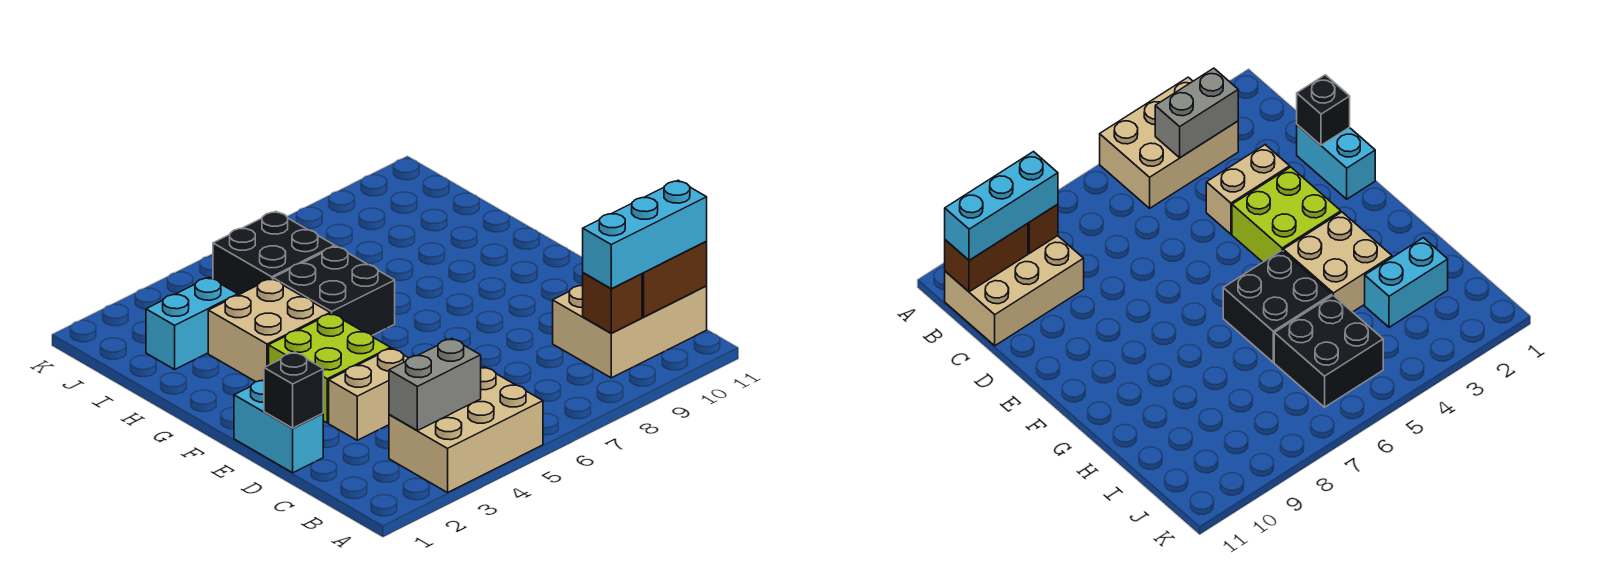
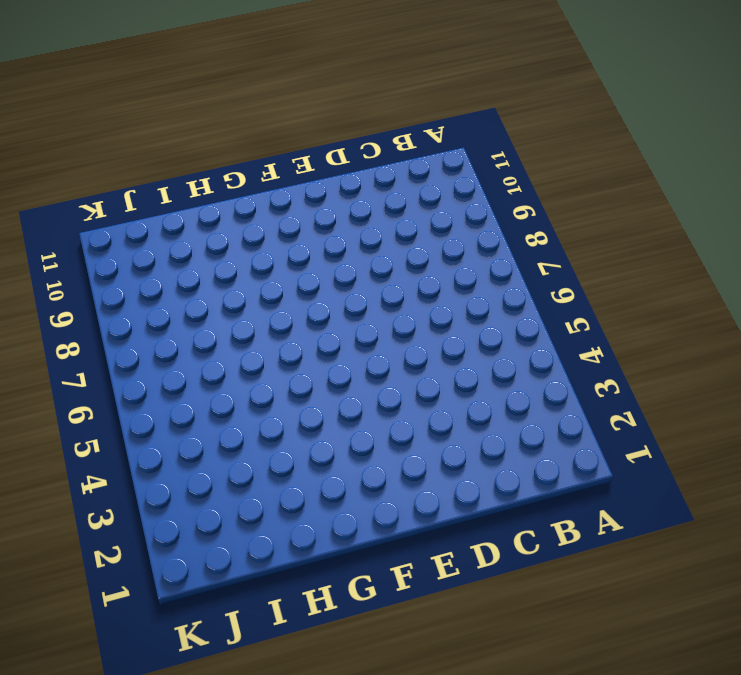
none -> tan brick A3:B5 level 1
none -> tan brick B9:C11 level 1
none -> cyan brick D1:E1 level 1

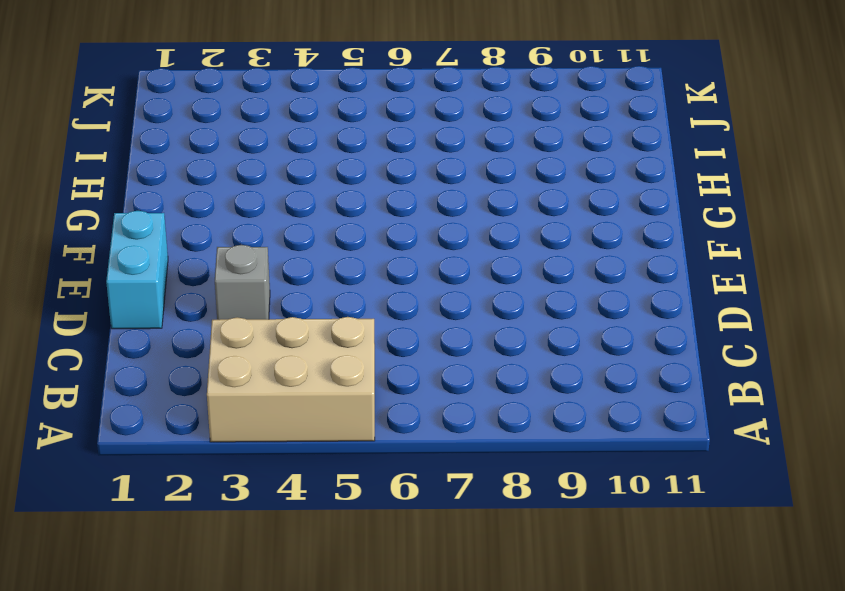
grey brick D3 level 1 -> tan brick D3:D4 level 1
none -> tan brick B9:C11 level 1
none -> lime brick E3:F4 level 1
none -> tan brick G3:H4 level 1

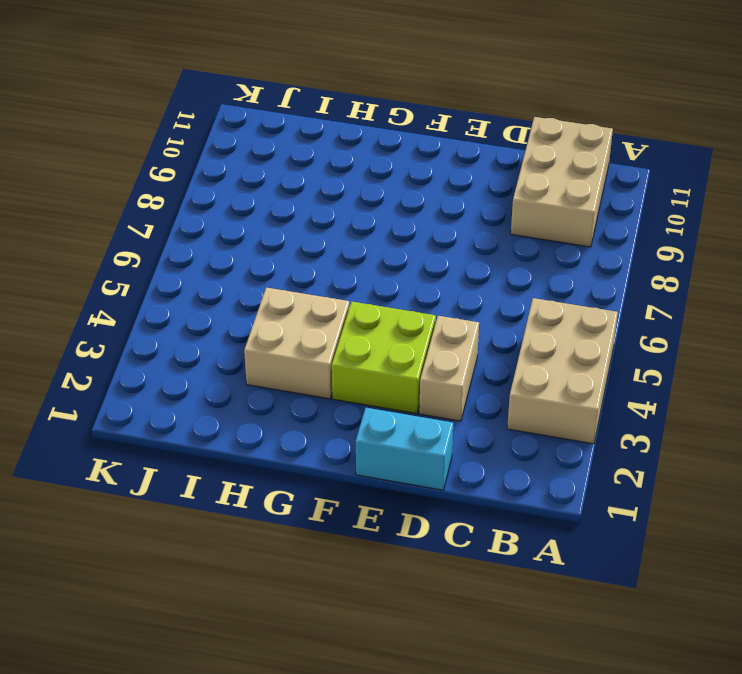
none -> black brick G5:H6 level 1
none -> cyan brick I2:I3 level 1
none -> black brick I5:J6 level 1

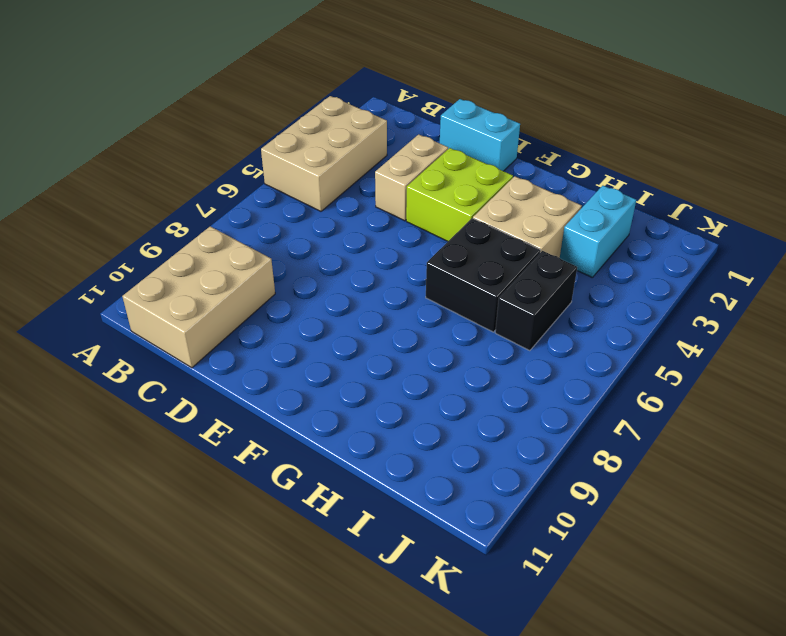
black brick I5:I6 level 1 -> black brick I5:J6 level 1
none -> grey brick B3:B4 level 2
none -> brown brick B9 level 2
none -> brown brick B10:B11 level 2

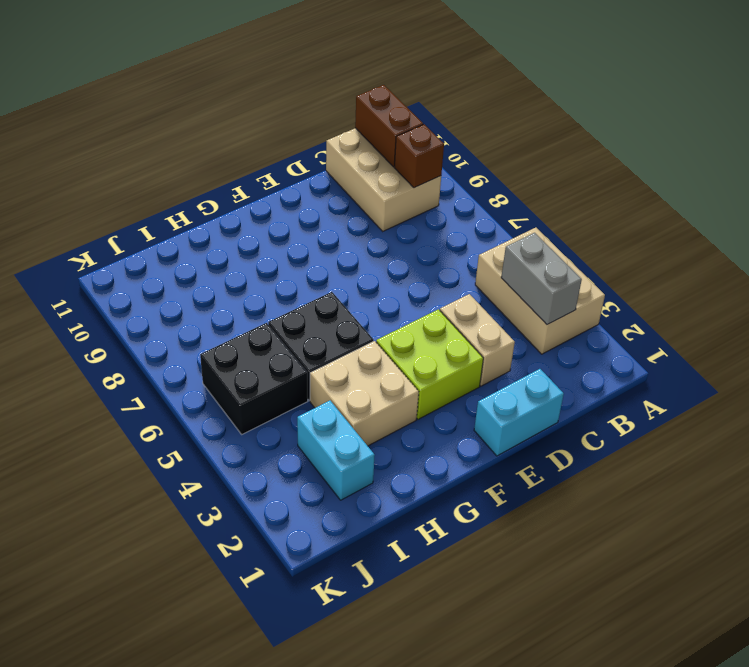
none -> black brick D1 level 2
none -> cyan brick B9:B11 level 3

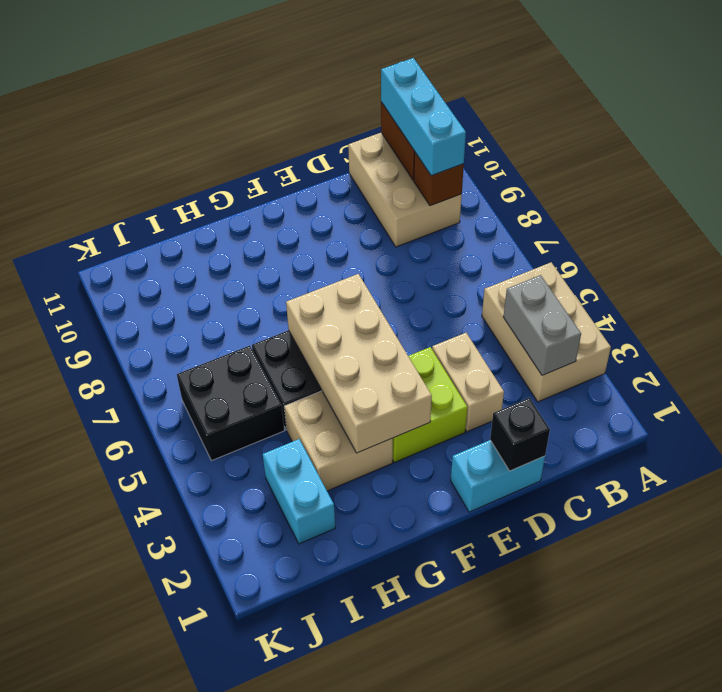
tan brick F3:G6 level 2 -> none

